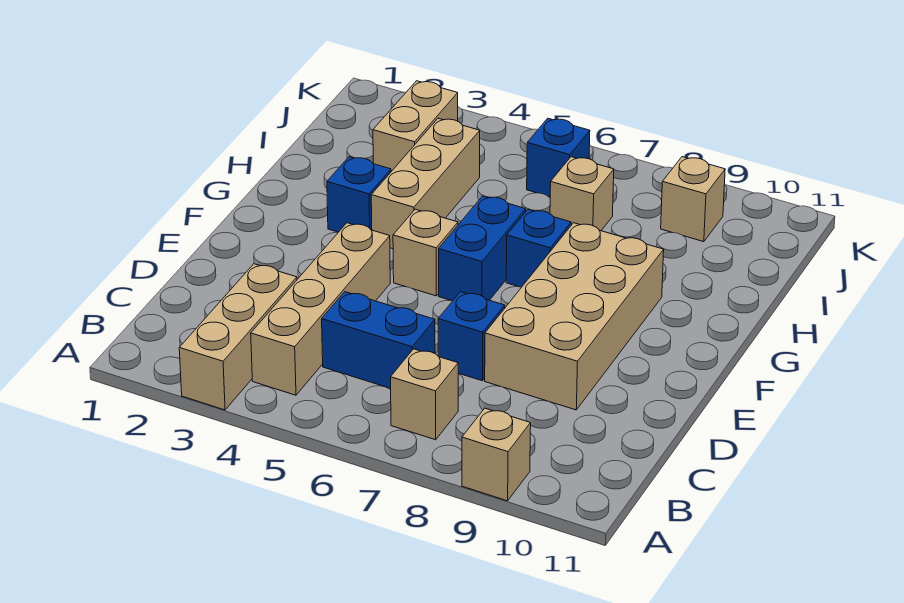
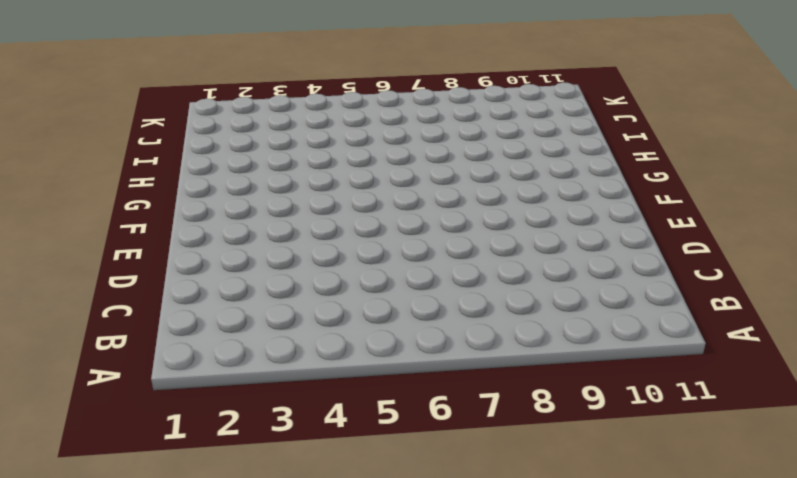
none -> tan brick A3:C3 level 1
none -> tan brick A9 level 1
none -> tan brick B4:E4 level 1

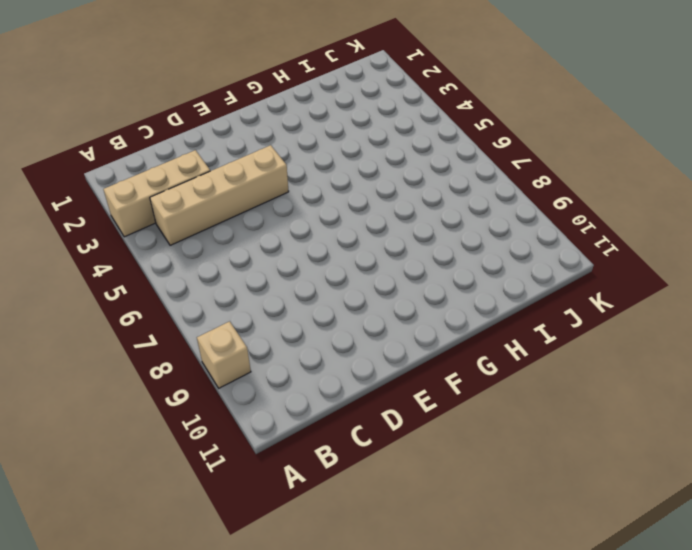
none -> tan brick B7 level 1
none -> blue brick C5:C6 level 1
none -> blue brick D7 level 1

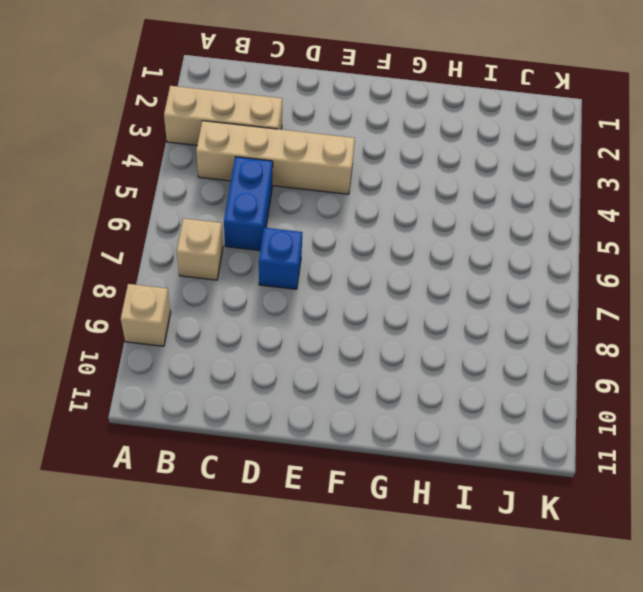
none -> tan brick D8:G9 level 1
none -> tan brick F5 level 1
none -> blue brick F6:G6 level 1

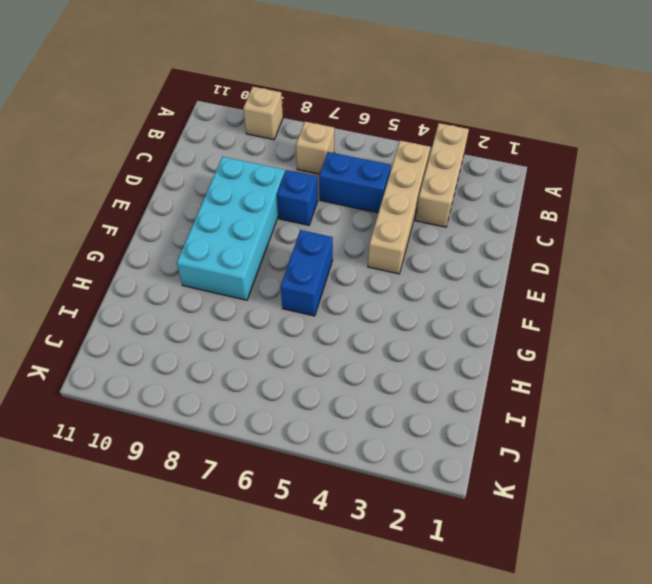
cyan brick D8:G9 level 1 -> tan brick D8:G9 level 1
none -> tan brick F5 level 1
none -> blue brick G3 level 1
none -> tan brick G4:I4 level 1

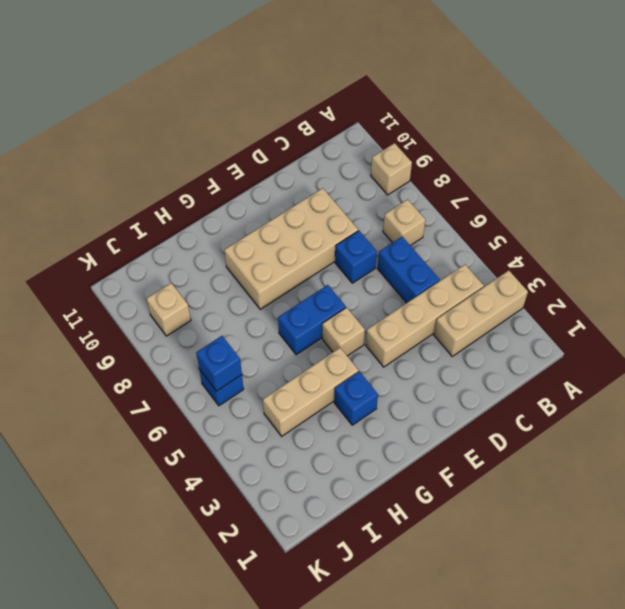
blue brick J6 level 2 -> blue brick G7 level 1
none -> tan brick I3:J3 level 1
none -> tan brick I7 level 1

